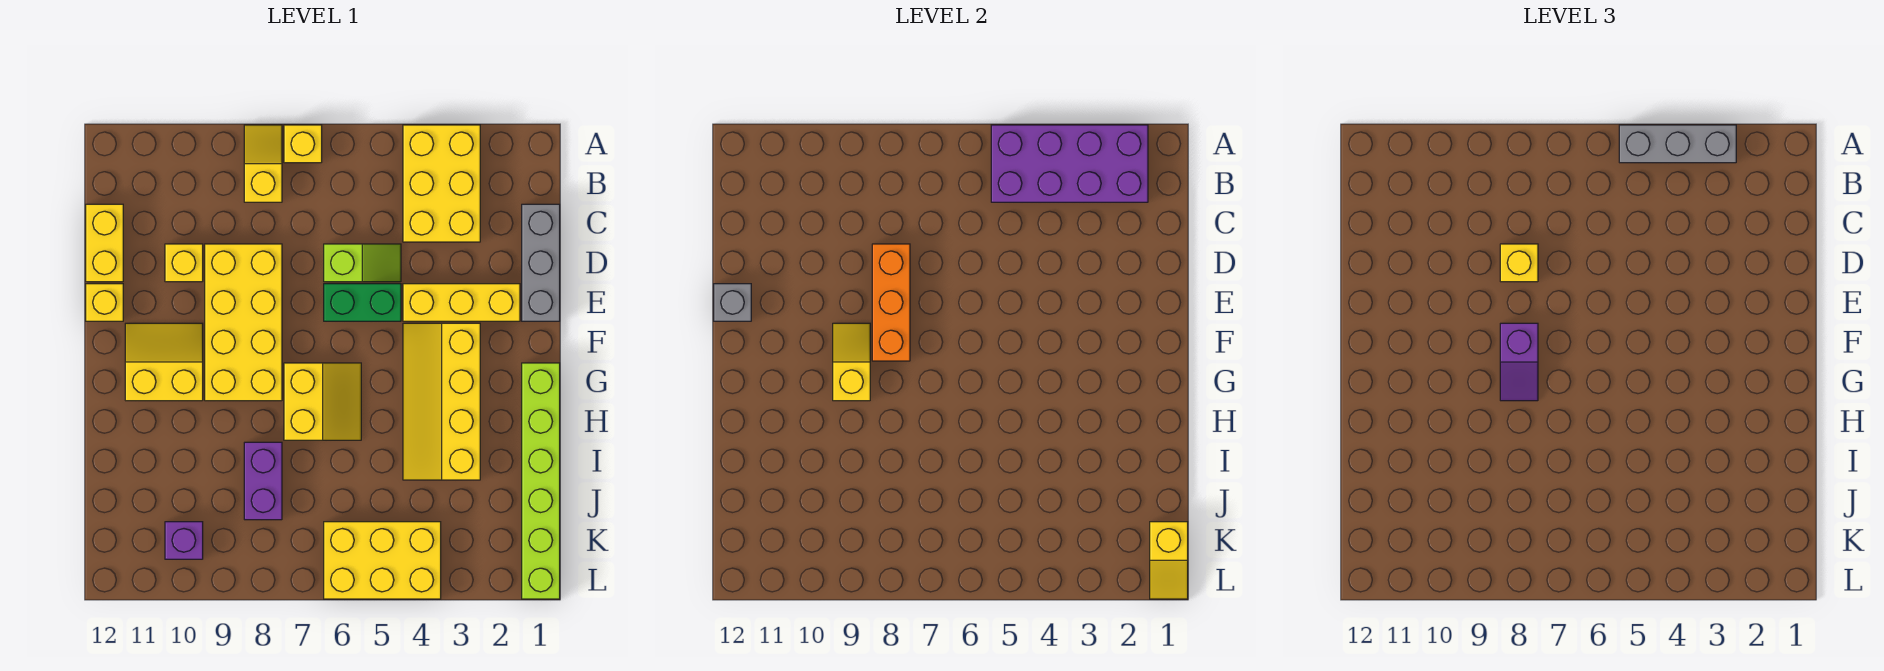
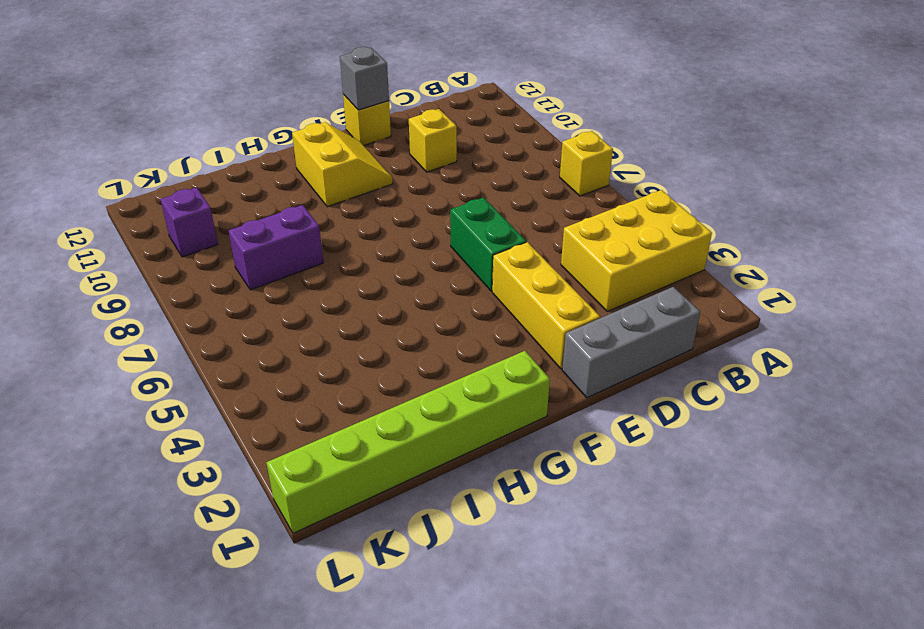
none -> yellow slope A8:B8 level 1 top B
none -> yellow brick C12:D12 level 1
none -> lime slope D5:D6 level 1 top 6

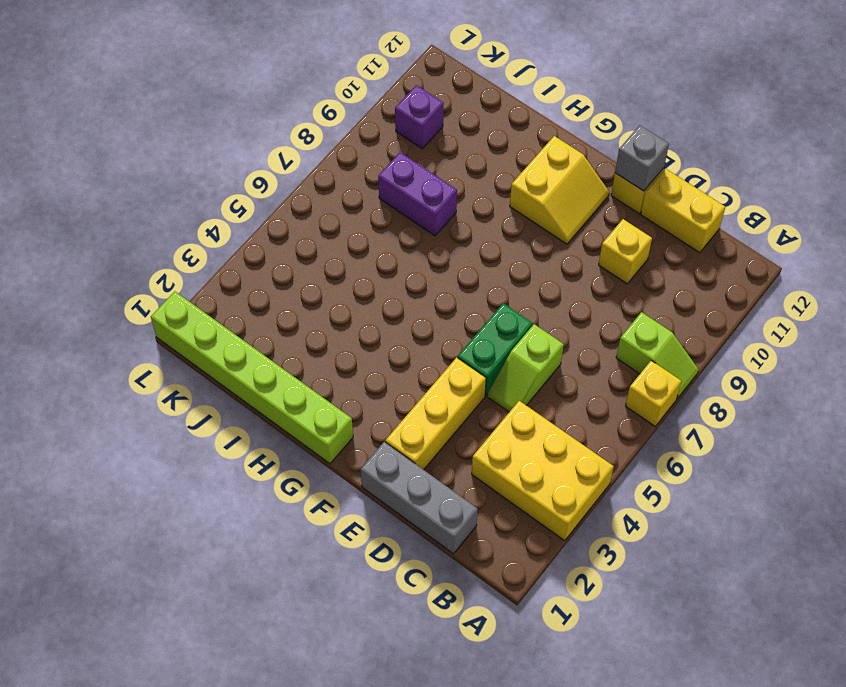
lime slope A8:B8 level 1 top B -> yellow slope A8:B8 level 1 top B
none -> yellow brick D8:G9 level 1
none -> yellow slope F3:I4 level 1 top 3
none -> yellow slope G6:H7 level 1 top 7

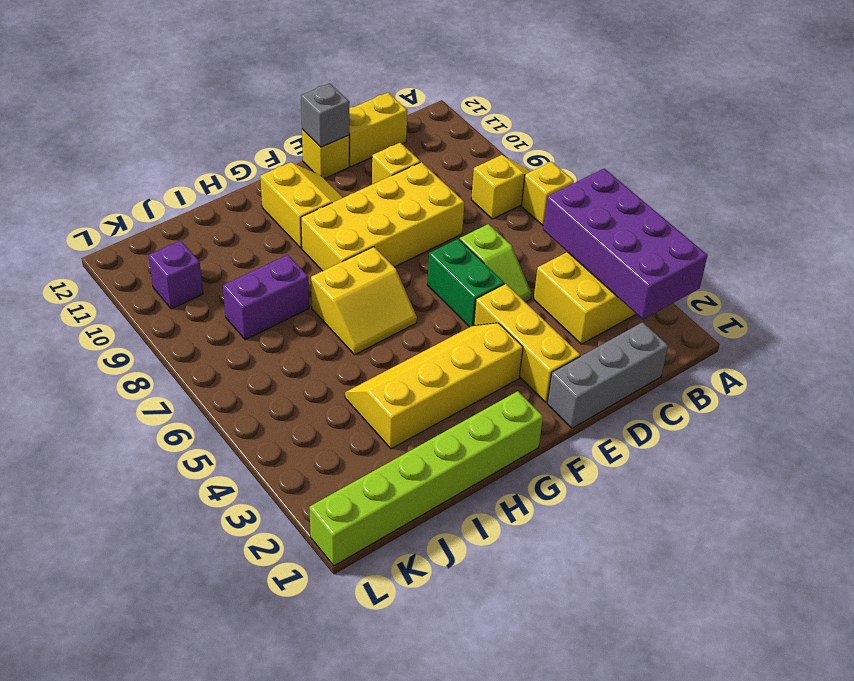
none -> yellow brick K4:L6 level 1
none -> orange brick D8:F8 level 2
none -> yellow slope F9:G9 level 2 top G

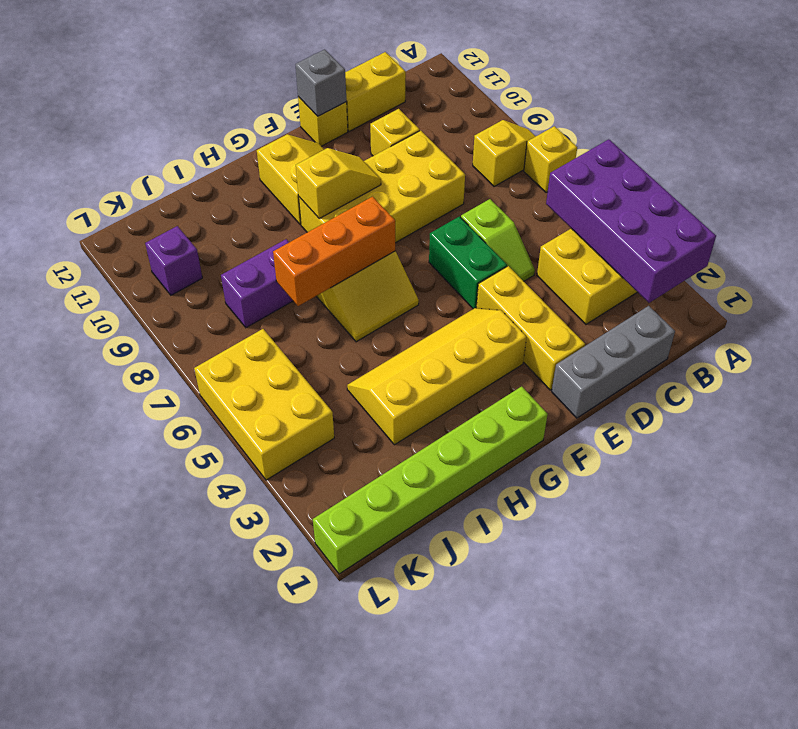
orange brick G7:I7 level 2 -> orange brick D8:F8 level 2
none -> yellow slope K1:L1 level 2 top K
none -> grey brick A3:A5 level 3
none -> yellow brick D8 level 3

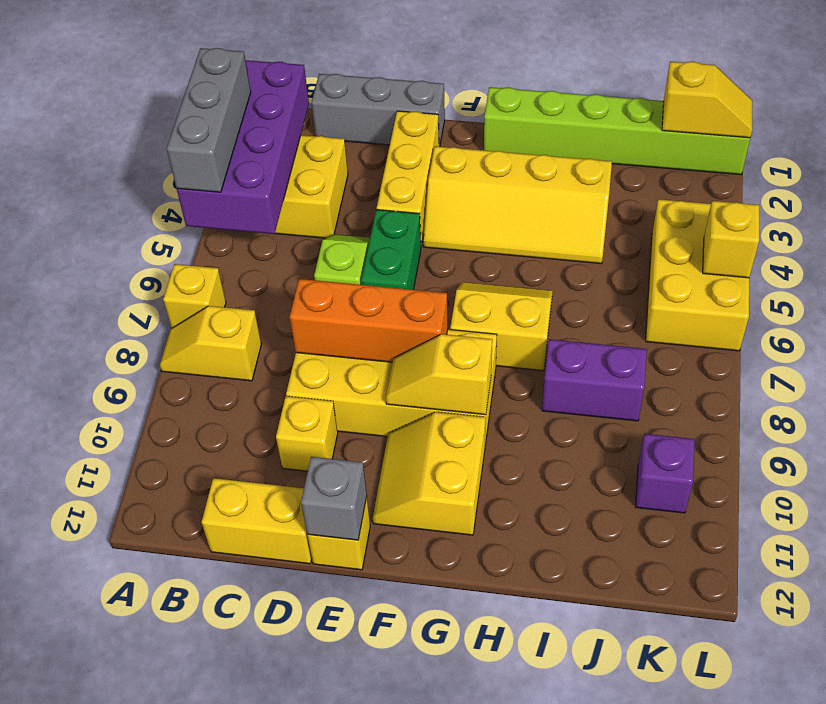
yellow brick L5 level 2 -> yellow brick D8 level 3
none -> purple slope F8:G8 level 3 top F

